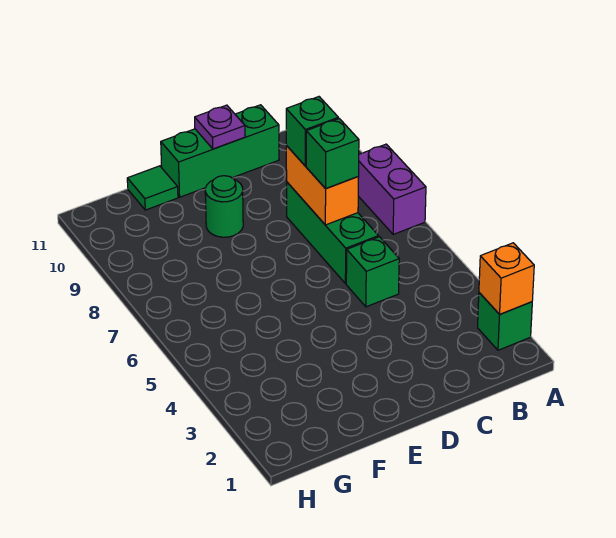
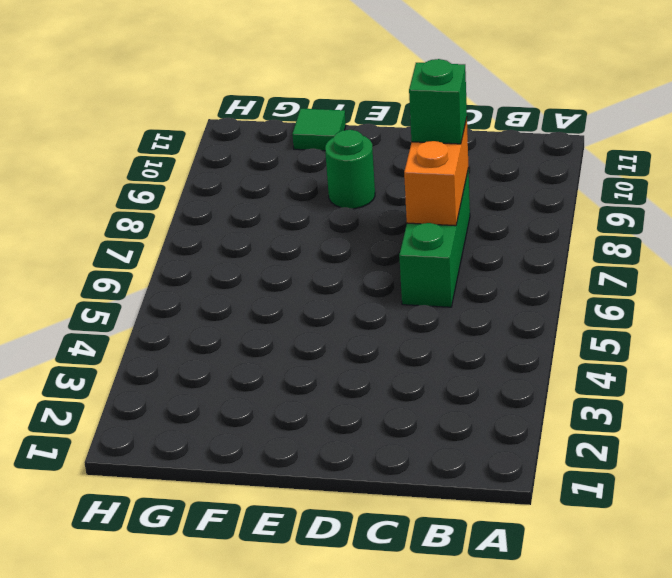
none -> green brick A2 level 1
none -> purple brick A7:A8 level 1
none -> green brick C5 level 1

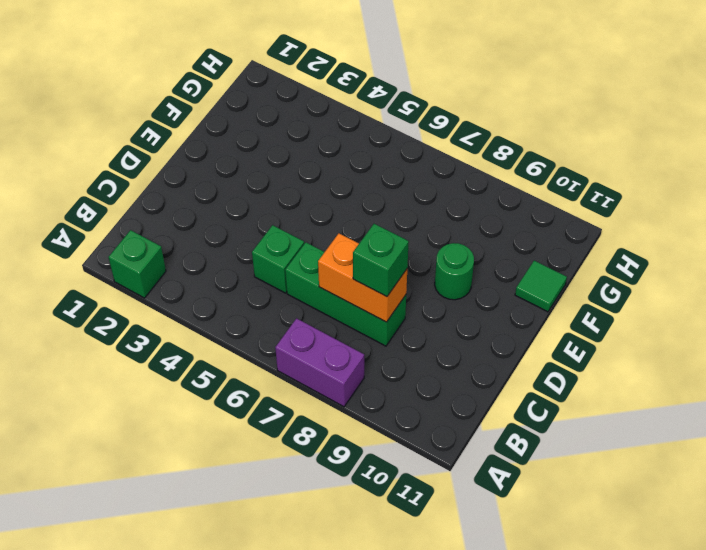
none -> green brick C11:E11 level 1
none -> orange brick A2 level 2
none -> purple plate D11 level 2

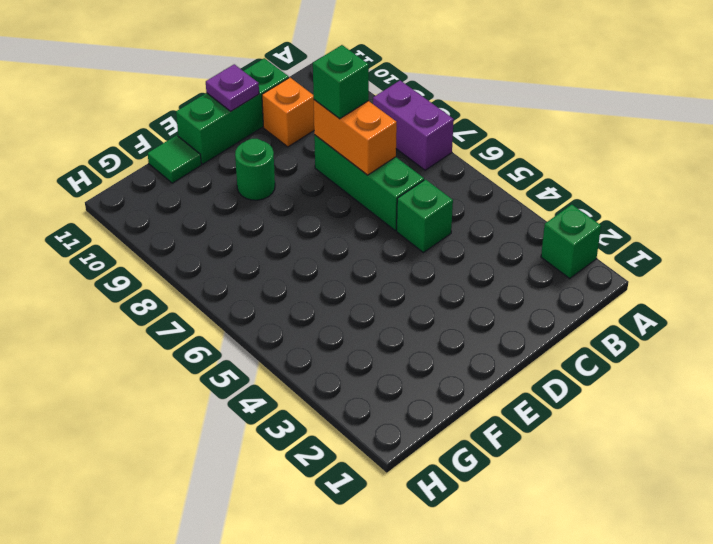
orange brick C10 level 1 -> orange brick A2 level 2
none -> green brick C7 level 3

